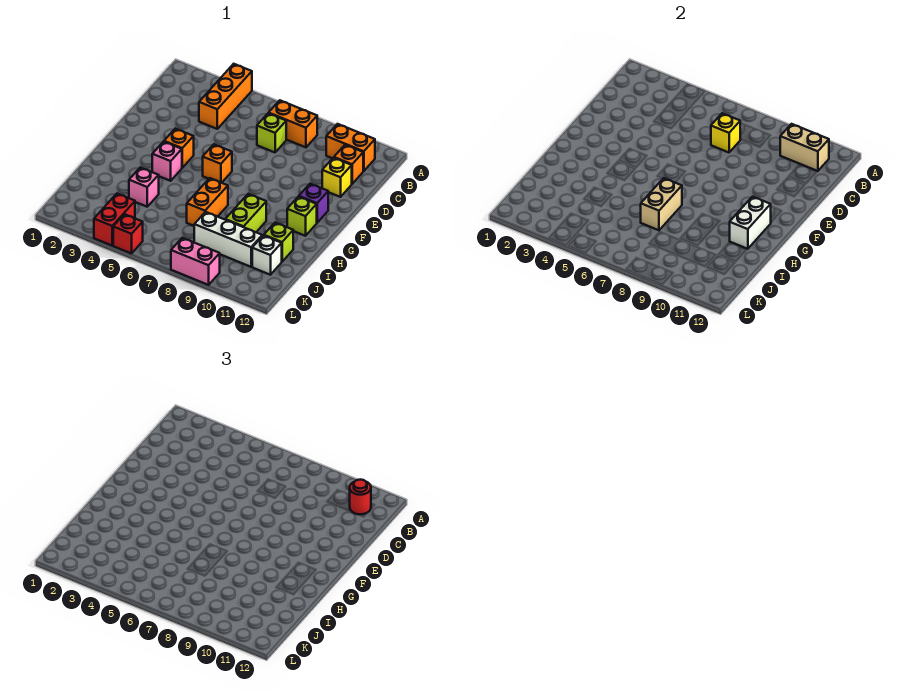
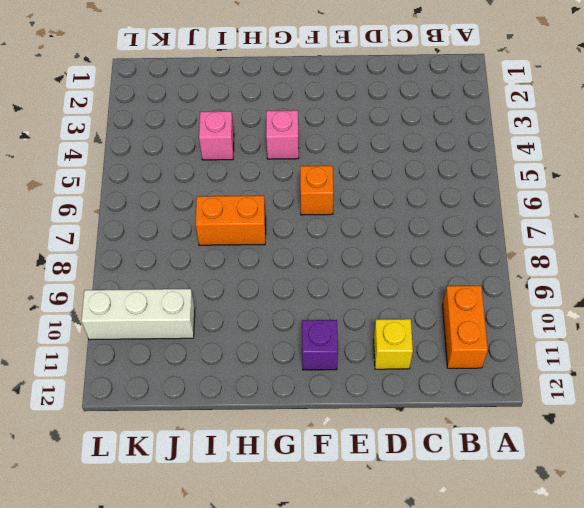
white brick J10:L10 level 1 -> white brick J8:J10 level 1
none -> orange brick A4:C4 level 1
none -> orange brick B7:B8 level 1
none -> lime brick C7 level 1

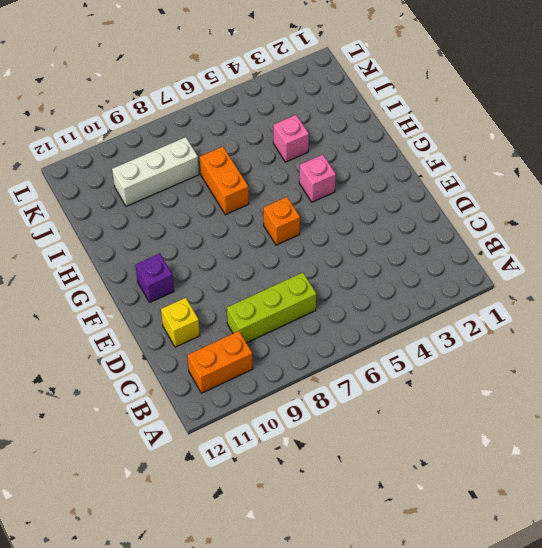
lime brick C7:C9 level 1 -> lime brick C7 level 1
none -> orange brick A4:C4 level 1
none -> orange brick B7:B8 level 1
none -> orange brick C11 level 1

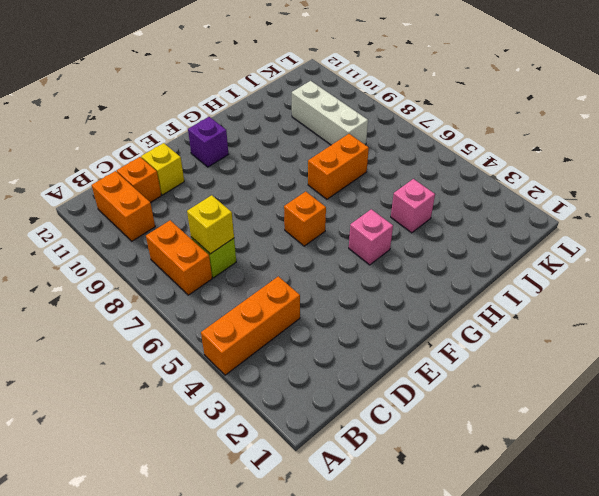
none -> orange brick F4 level 1
none -> lime brick G11 level 1
none -> lime brick H9:I9 level 1

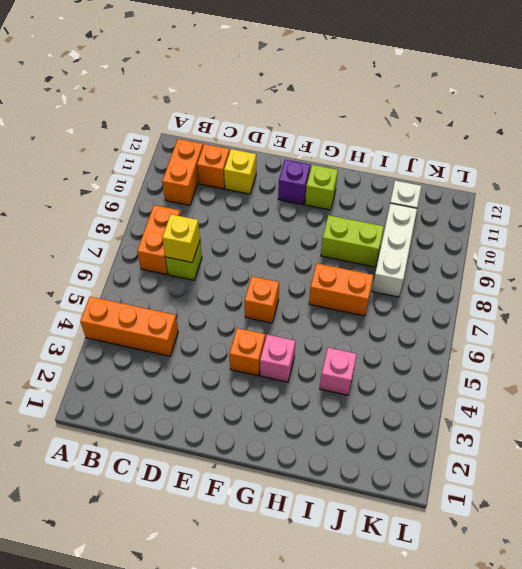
none -> lime brick I11 level 1
none -> red brick K4:L4 level 1
none -> red brick L5 level 1

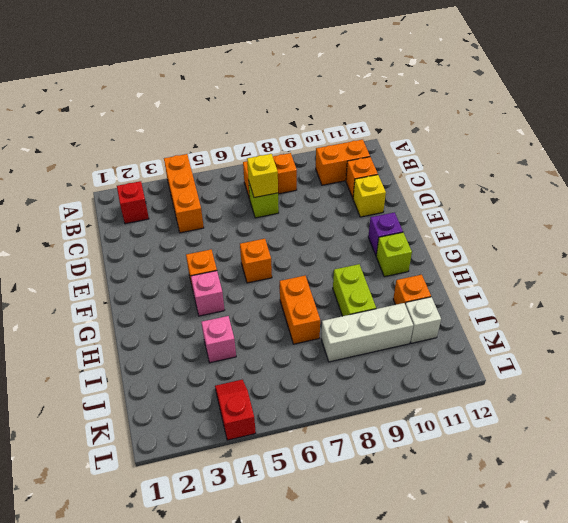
red brick B2 level 1 -> red brick L5 level 1
orange brick I11 level 1 -> lime brick I11 level 1
red slope K4:L4 level 1 top L -> red brick K4:L4 level 1
none -> pink brick L8:L9 level 1
none -> tan brick B10:B11 level 2
none -> white brick G11:H11 level 2

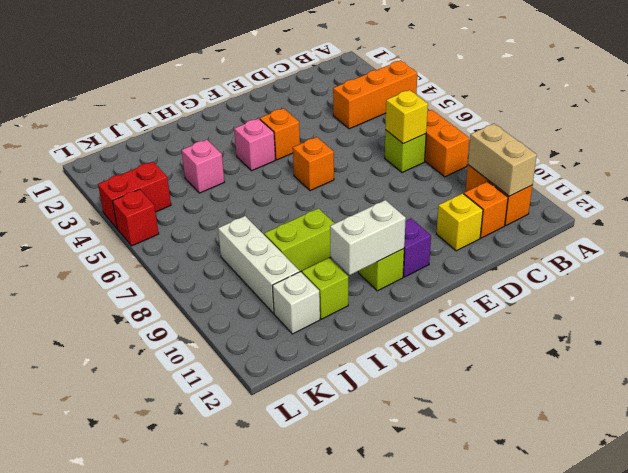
none -> orange brick H7:I7 level 1
none -> pink brick L8:L9 level 1
none -> tan brick H7:I7 level 2

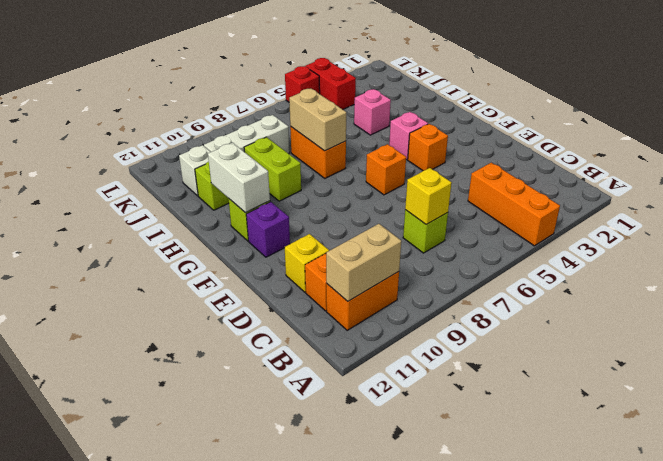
none -> orange brick B7:B8 level 1
none -> pink brick L8:L9 level 1
none -> red round brick B11 level 3

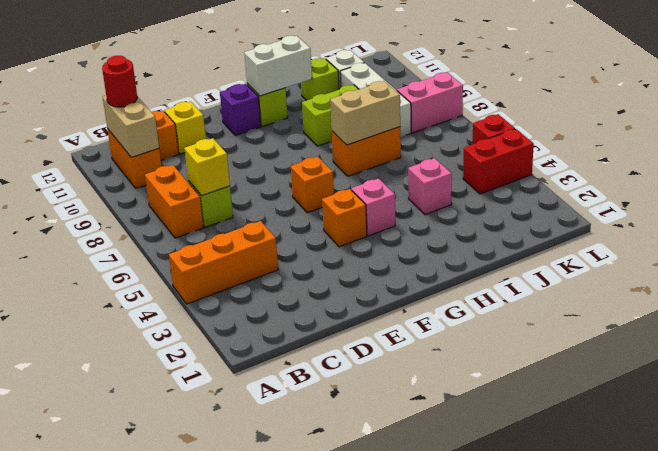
pink brick K8:L8 level 1 -> pink brick L8:L9 level 1

